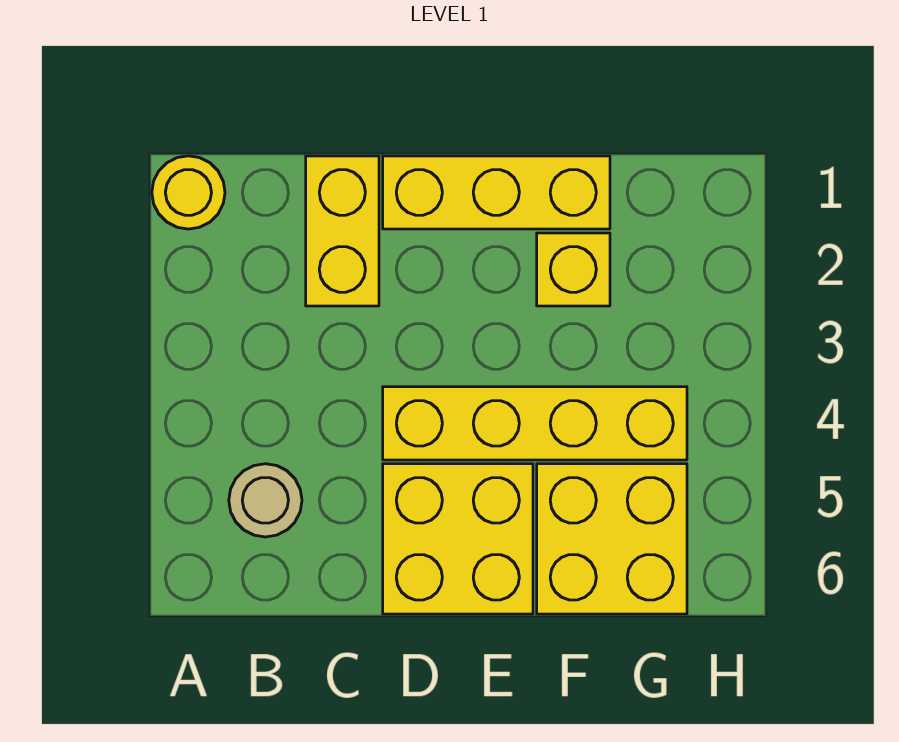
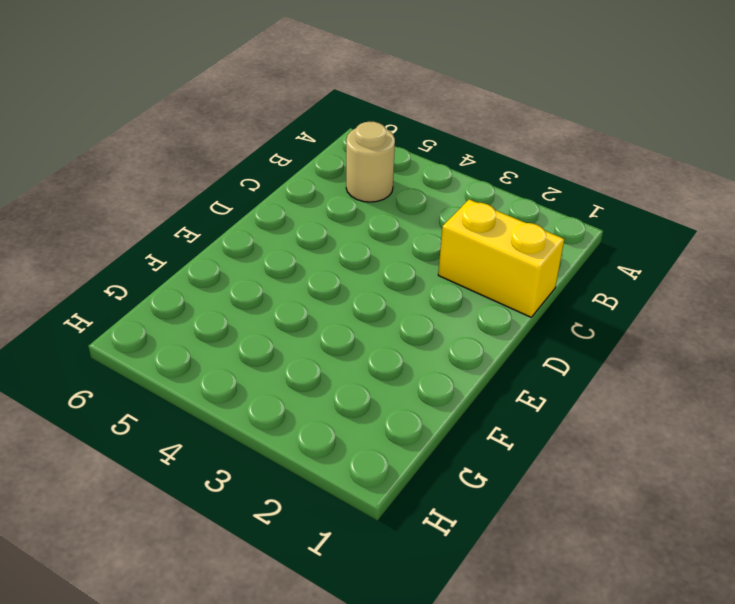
none -> yellow round brick A1 level 1
none -> yellow brick D1:F1 level 1

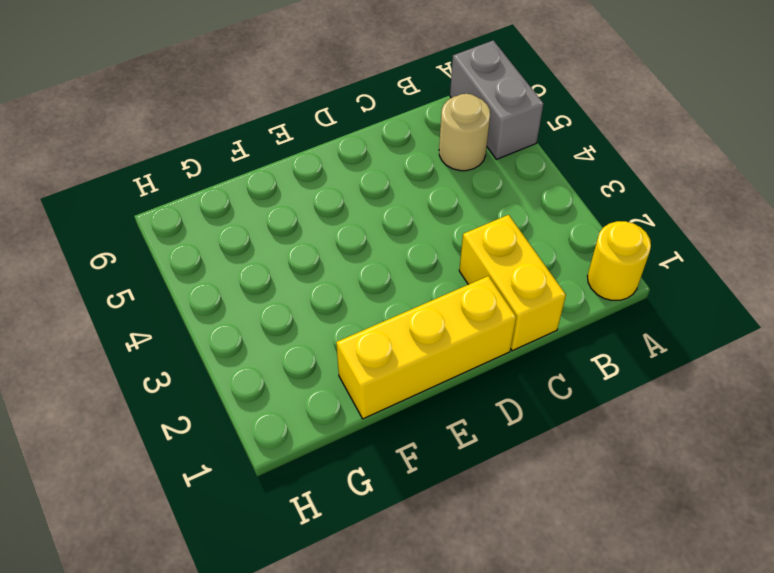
grey brick A5:A6 level 1 -> none
none -> yellow brick D4:G4 level 1
none -> yellow brick D5:E6 level 1

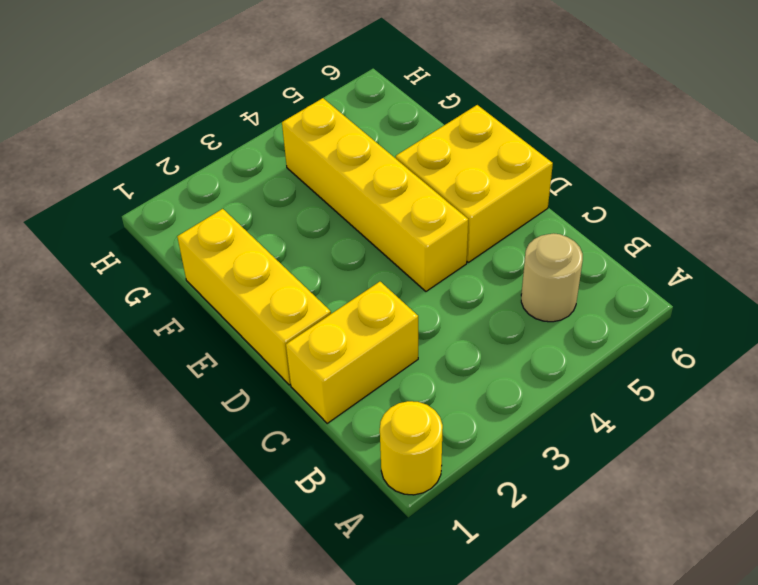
none -> yellow brick F2 level 1
none -> yellow brick F5:G6 level 1

